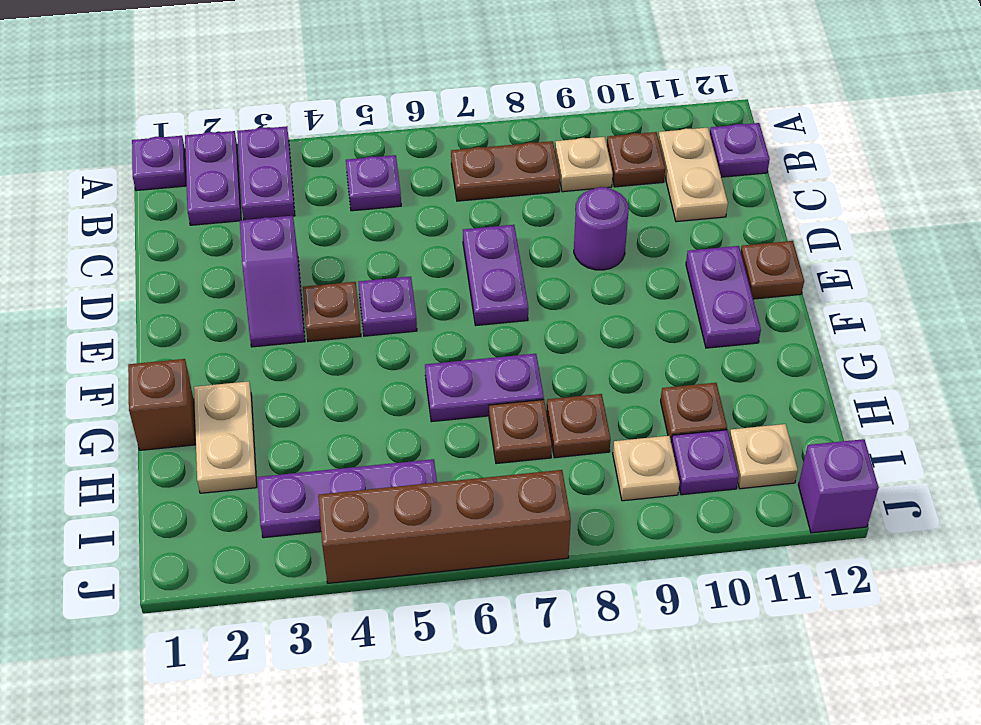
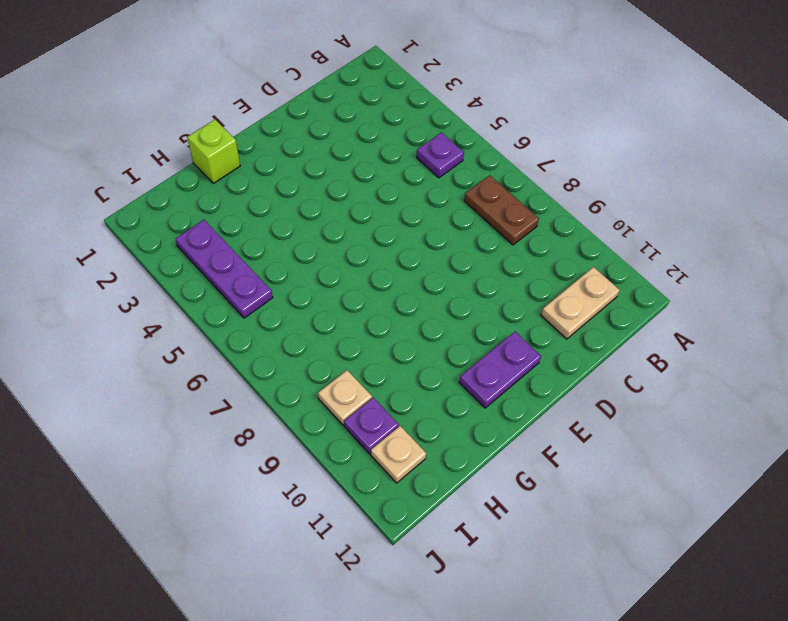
lime brick G1 level 1 -> brown brick G1 level 1
none -> purple plate A1 level 1
none -> purple plate A2:B2 level 1
none -> purple plate A3:B3 level 1

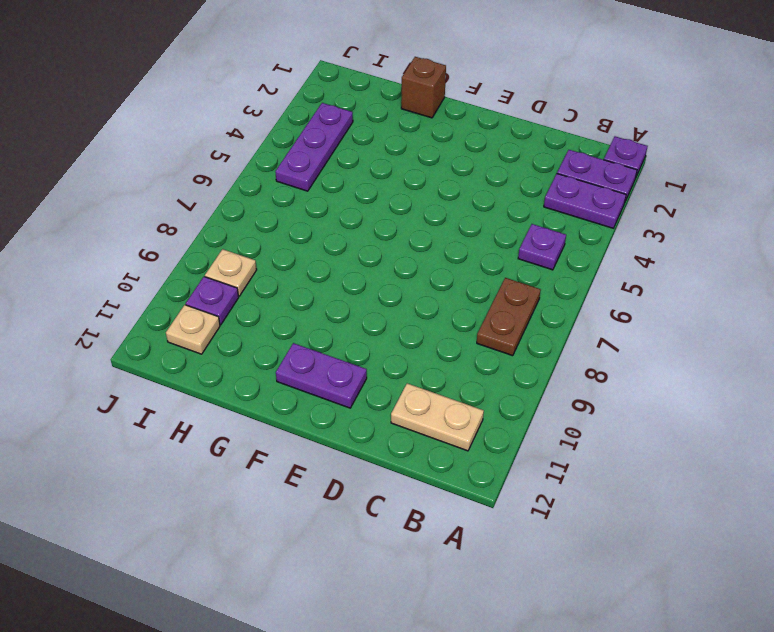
none -> tan plate B9 level 1
none -> brown plate B10 level 1
none -> purple plate B12 level 1

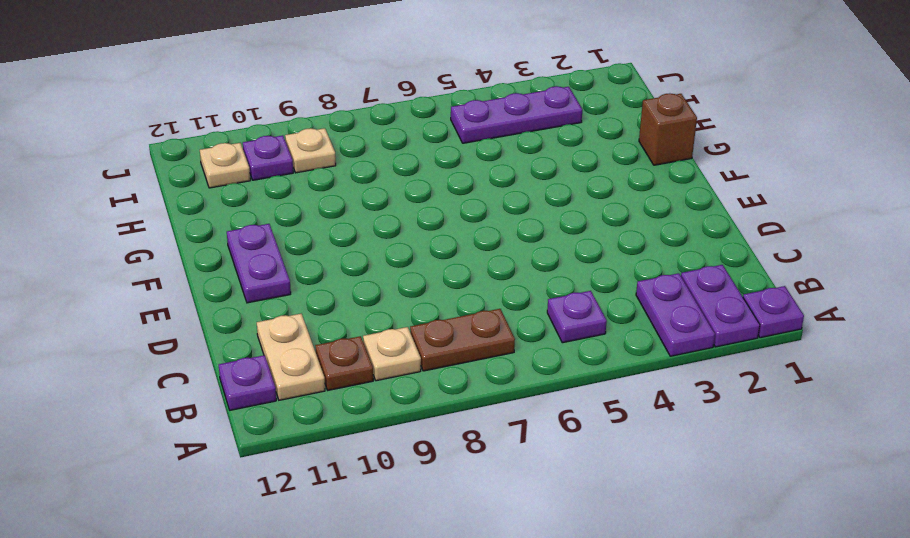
none -> purple slope D3:E3 level 1 top D
none -> purple plate D7:E7 level 1
none -> purple round brick D9 level 1

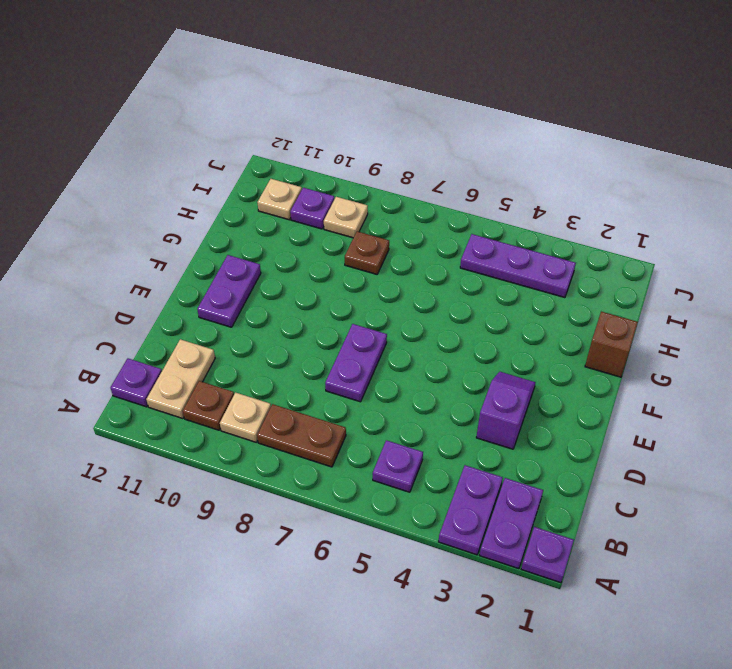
none -> purple round brick D9 level 1
none -> brown plate E4 level 1
none -> purple plate E5 level 1

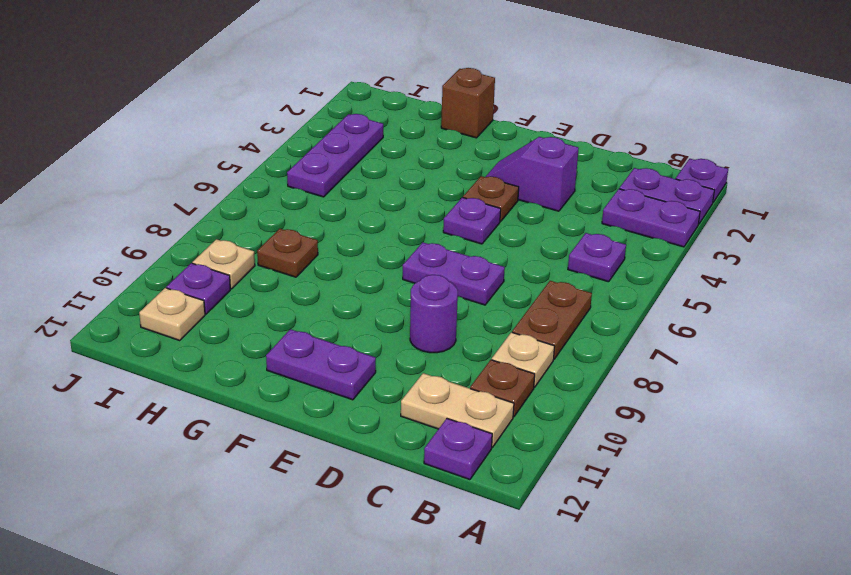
none -> brown plate E12 level 1
none -> tan plate G2:H2 level 1
none -> purple plate G6:G7 level 1

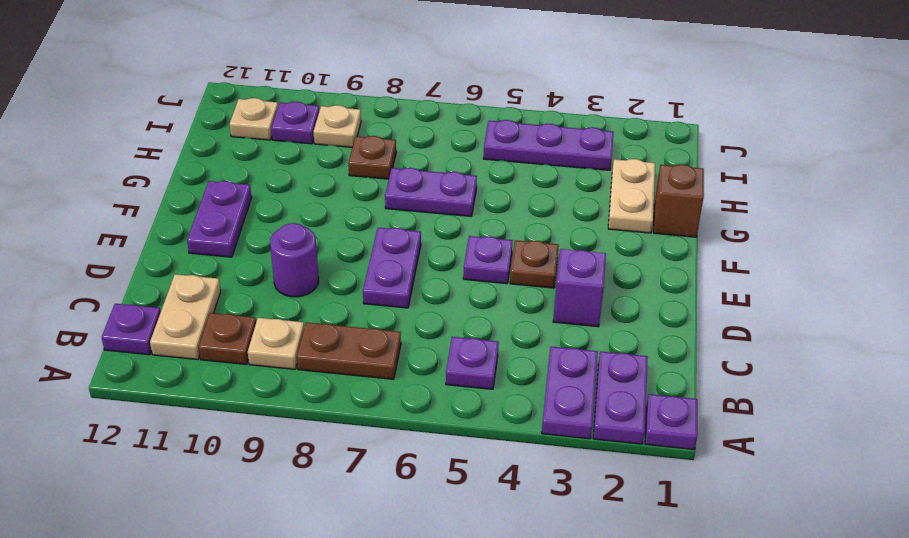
none -> brown plate E12 level 1
none -> brown plate H7 level 1
none -> brown plate H10 level 1

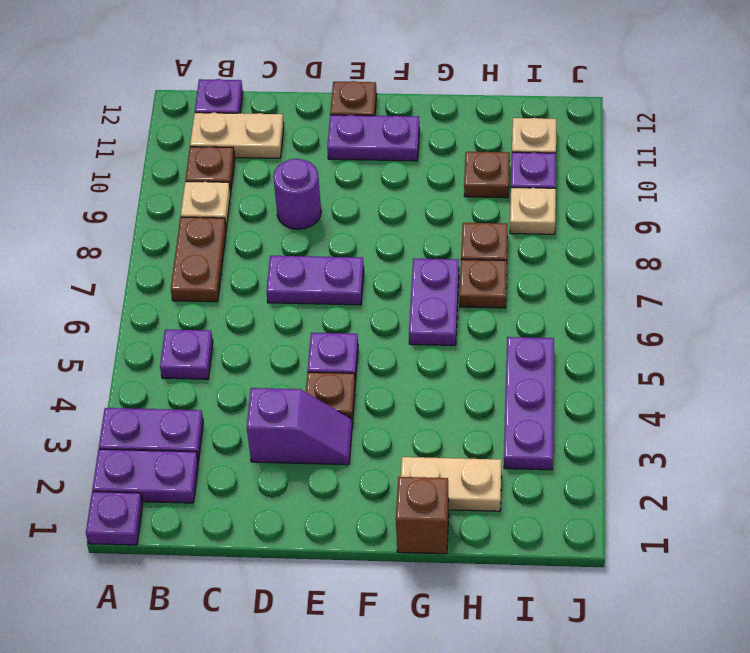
none -> brown brick J4:J7 level 1
none -> purple brick J12 level 1

